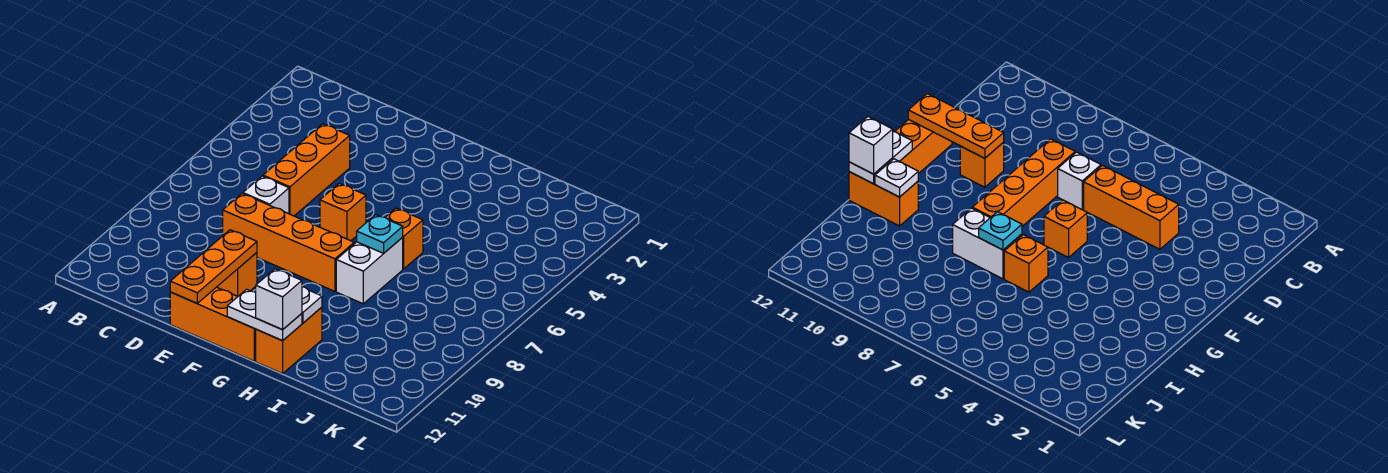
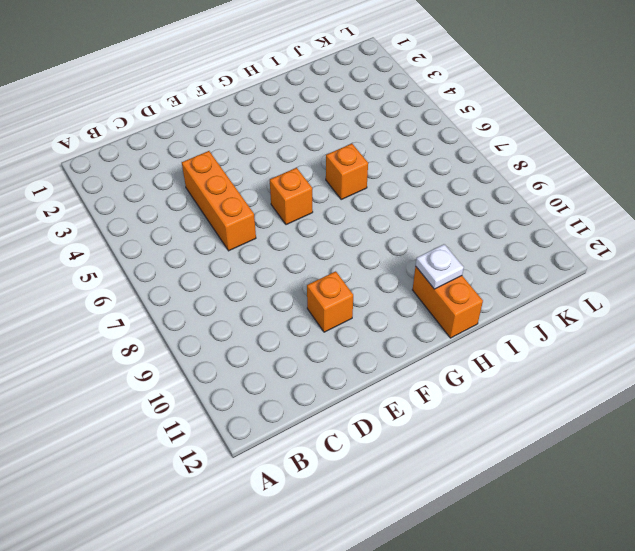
none -> white brick D7 level 1
none -> orange brick D8:G8 level 1
none -> orange brick E12:G12 level 1

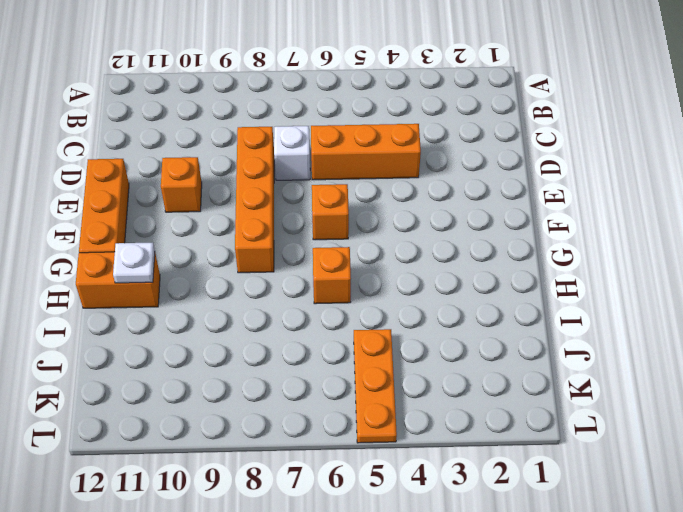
orange plate J5:L5 level 1 -> orange plate E10:E12 level 2
none -> white brick H7:H8 level 1
none -> white plate G12:H12 level 2
none -> cyan plate H7 level 2

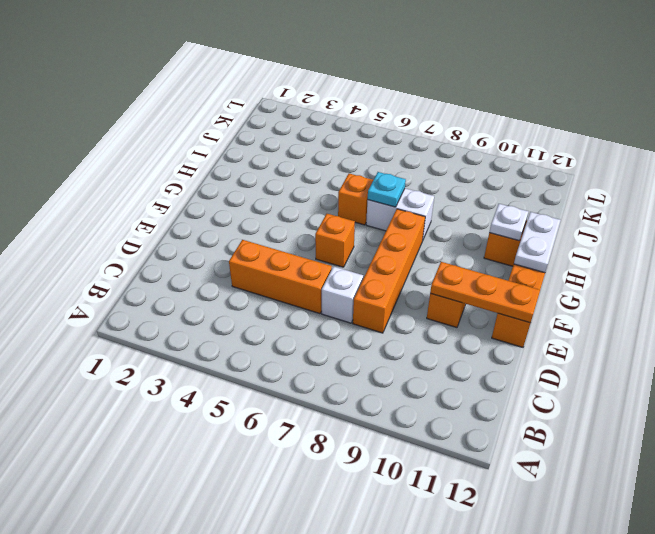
none -> white brick H12 level 3

